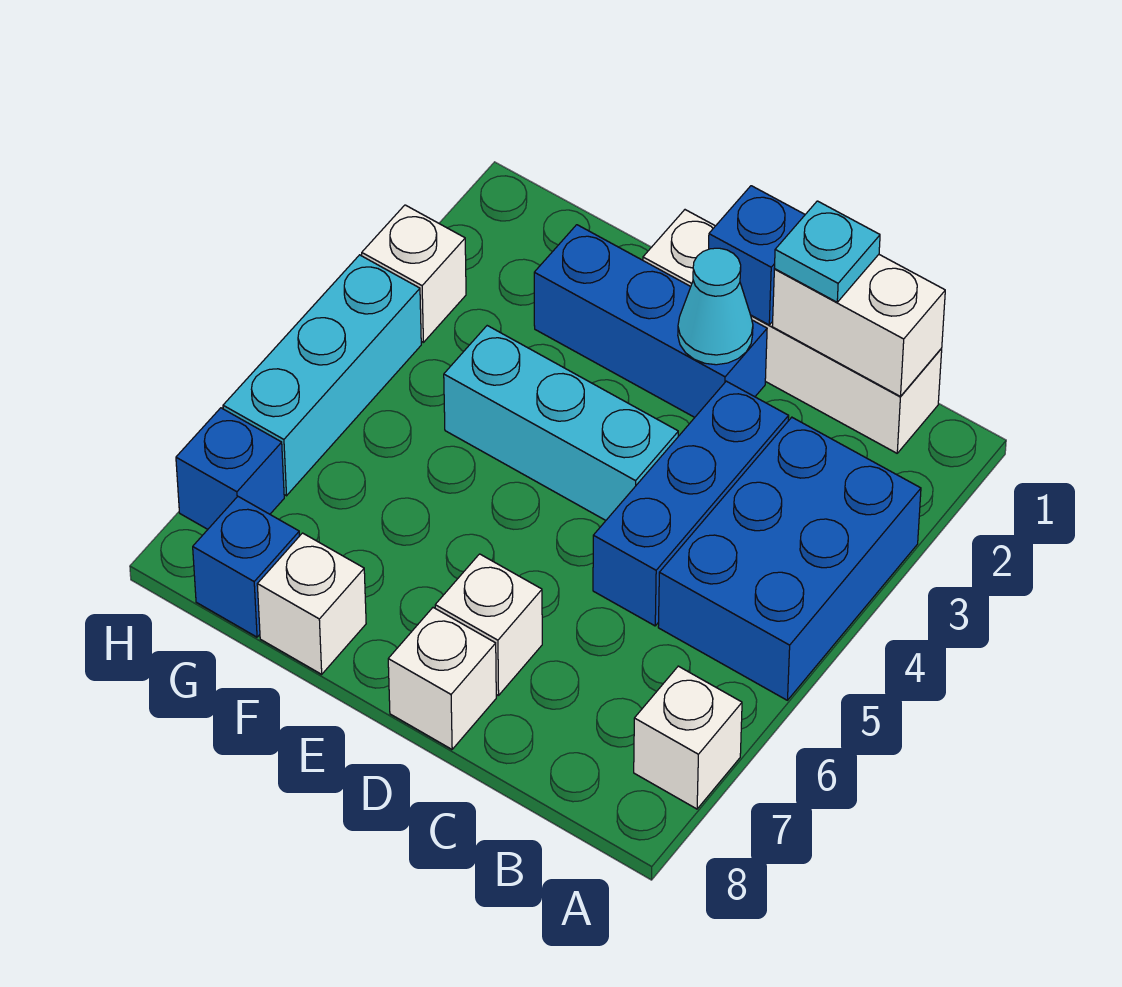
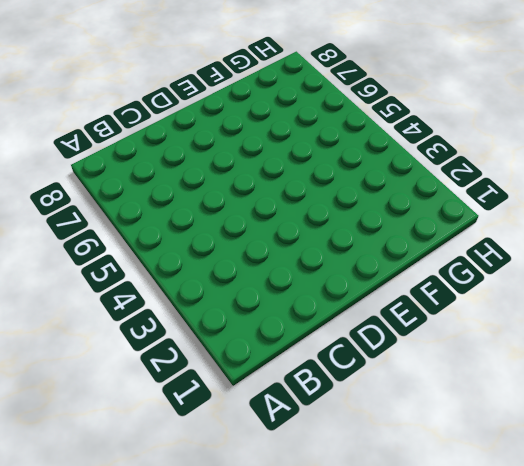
none -> blue brick A3:B5 level 1
none -> white brick A7 level 1
none -> white brick B1:E1 level 1

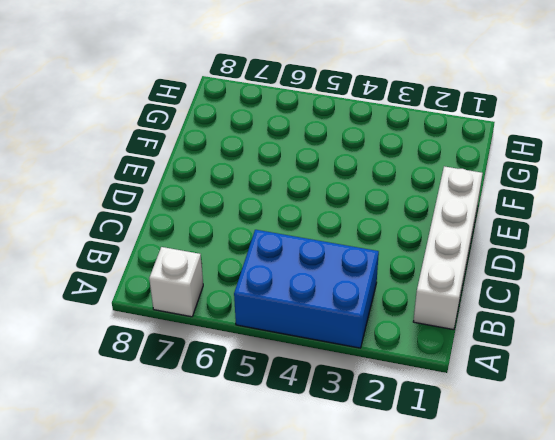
none -> blue brick C3:C5 level 1
none -> blue brick D2:F2 level 1
none -> cyan brick D4:F4 level 1

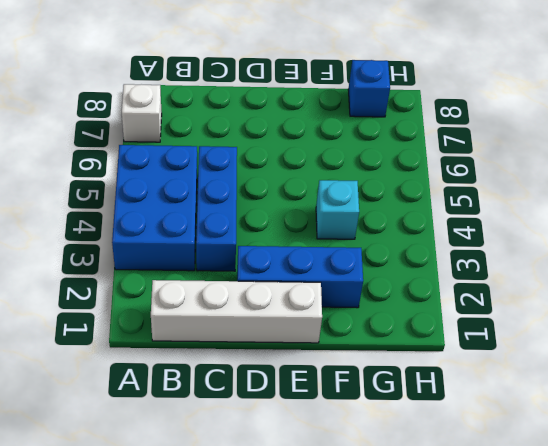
cyan brick F4 level 1 -> cyan brick D4:F4 level 1
none -> white brick D7 level 1
none -> white brick D8 level 1
none -> white brick F8 level 1

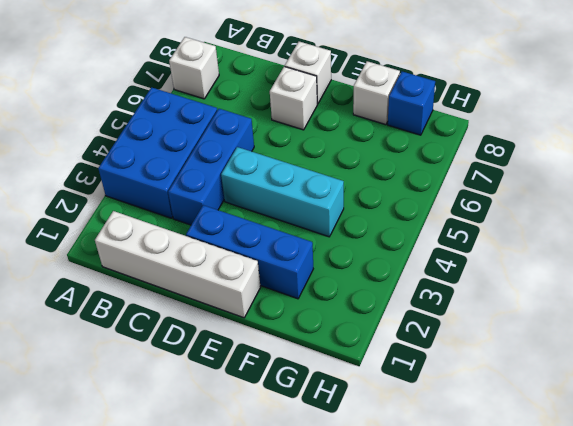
none -> white brick H3 level 1
none -> cyan brick H4:H6 level 1
none -> blue brick H7 level 1

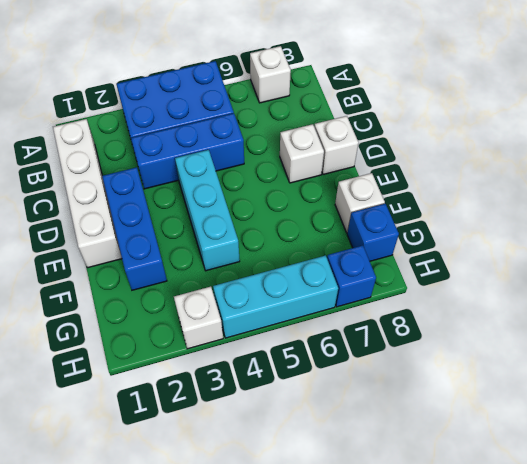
none -> white brick B1:C1 level 2
none -> blue brick D1 level 2
none -> cyan cone D2 level 2

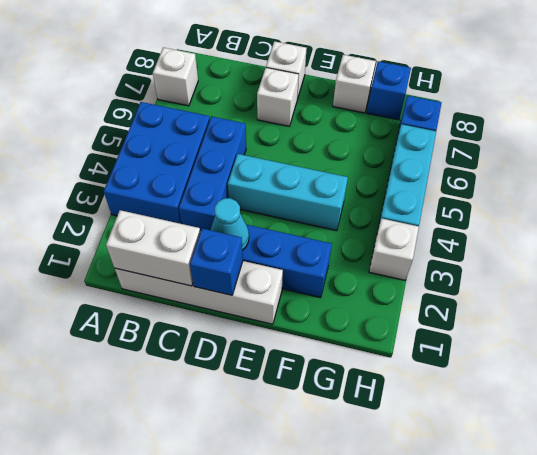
none -> cyan plate C1 level 3

